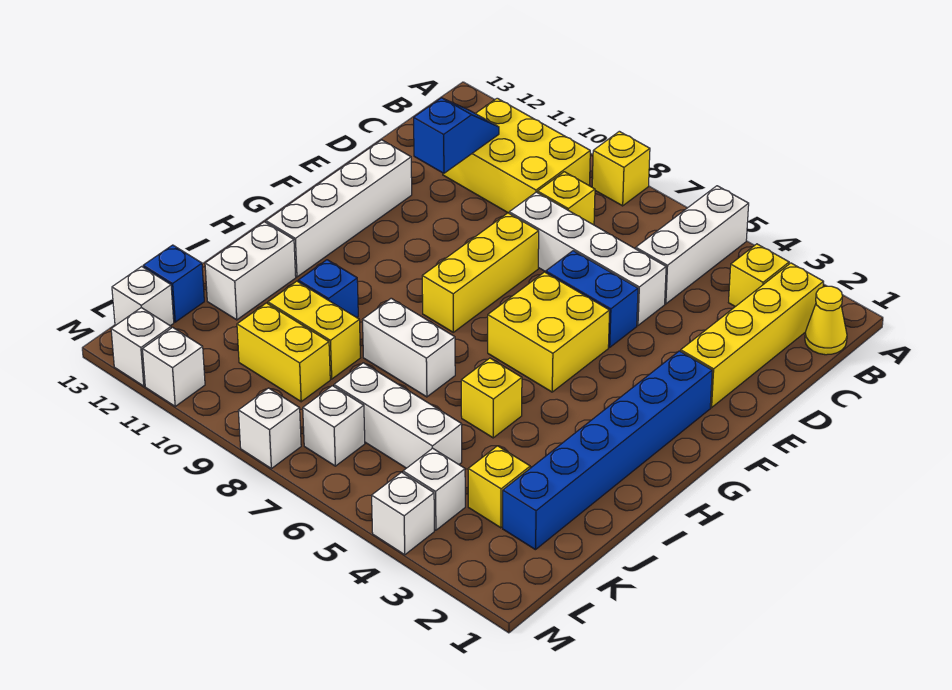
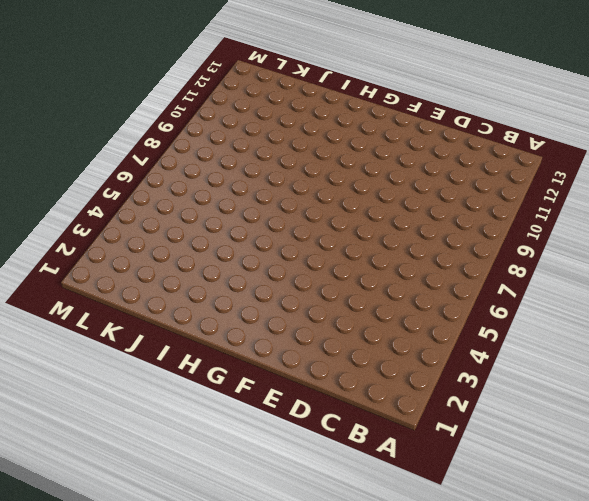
none -> white brick A5:C5 level 1
none -> yellow brick A8 level 1
none -> yellow cone B1 level 1
none -> yellow brick B2:E2 level 1

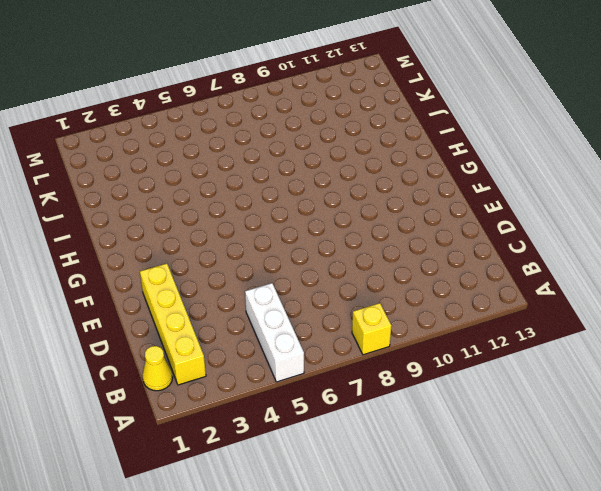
none -> yellow brick B3 level 1
none -> yellow brick B9:C11 level 1
none -> yellow brick C8 level 1
none -> white brick D5:D8 level 1

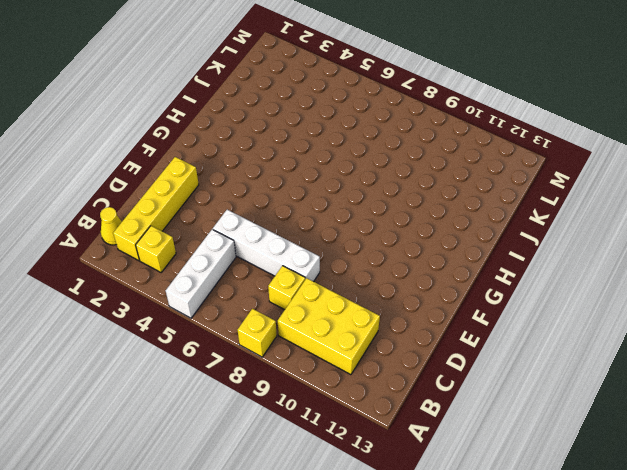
none -> blue brick E5:E6 level 1
none -> yellow brick E8:G8 level 1
none -> white brick E12:H12 level 1
none -> blue brick F2:K2 level 1

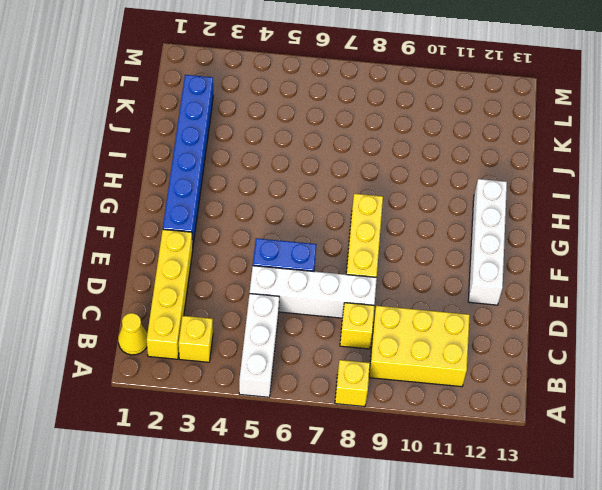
none -> yellow brick F5:G6 level 1
none -> yellow brick I5 level 1
none -> white brick I7:I8 level 1
none -> blue brick I10 level 1

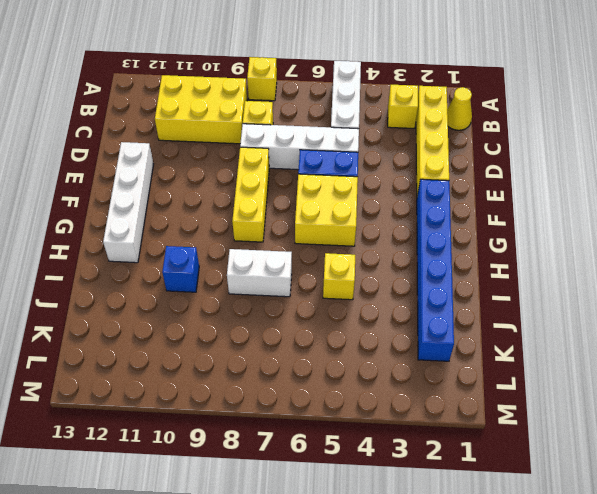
none -> white brick I12:J12 level 1
none -> yellow brick J9:J10 level 1
none -> yellow brick K3 level 1
none -> white brick K5:K7 level 1

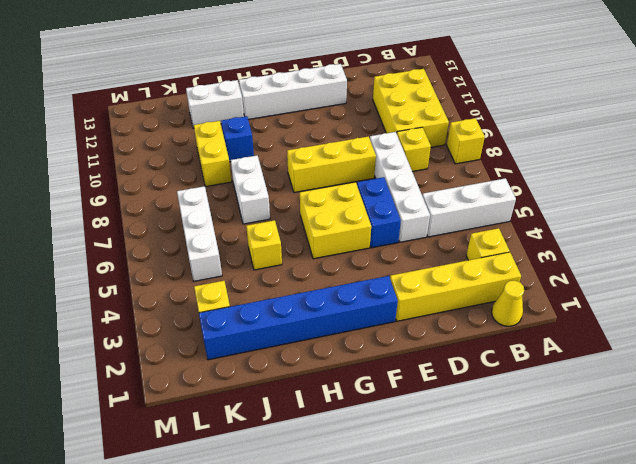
none -> yellow brick K9:K10 level 1
none -> blue brick K13 level 1
none -> white brick L4 level 1
none -> white brick L7 level 1

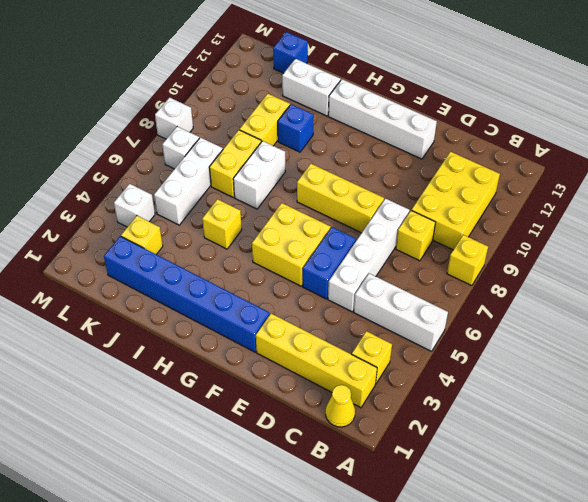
yellow brick J7:J8 level 1 -> yellow brick K9:K10 level 1
none -> white brick L13 level 1
none -> white brick M4 level 1
none -> white brick M11 level 1
none -> white brick M12 level 1

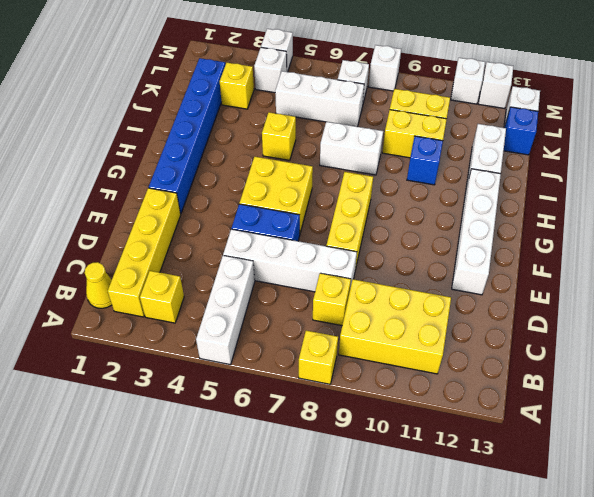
none -> blue slope C11:D11 level 2 top D

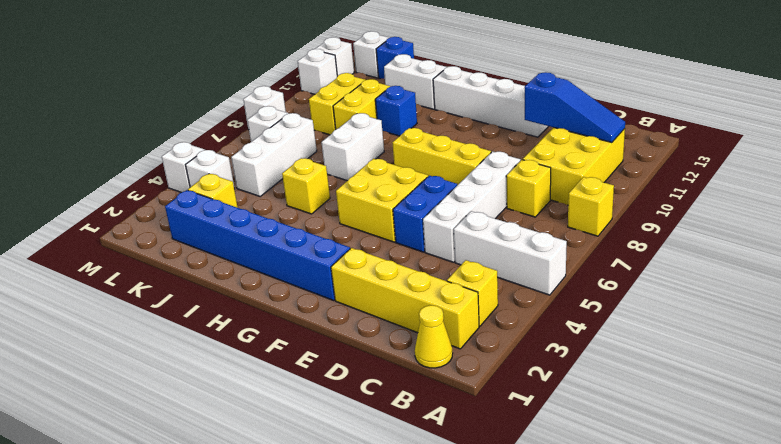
blue slope B11:D11 level 2 top D -> blue slope C11:D11 level 2 top D

